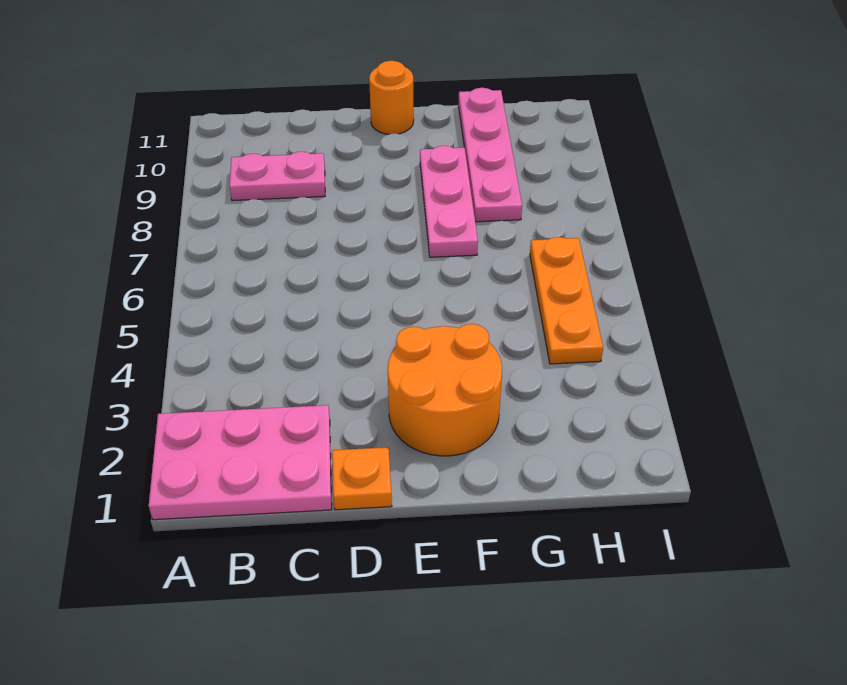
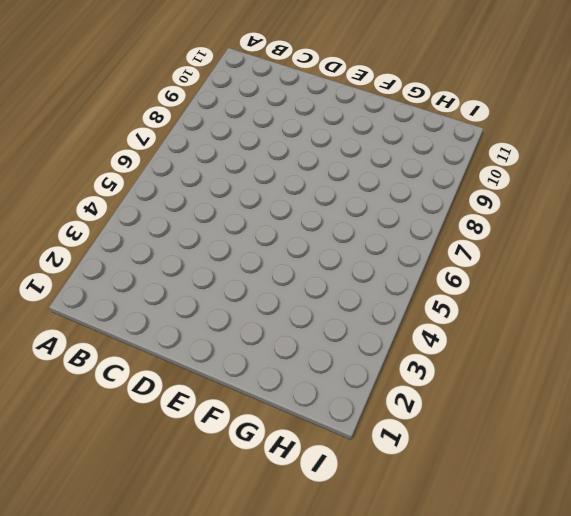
none -> pink plate A1:C2 level 1
none -> pink plate B9:C9 level 1

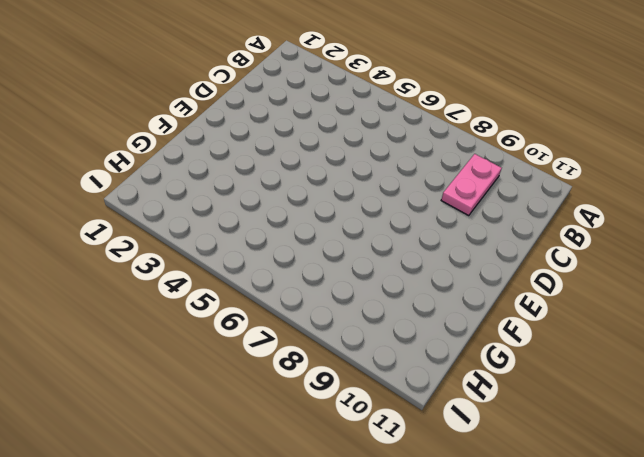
none -> pink plate A1:C2 level 1
none -> orange plate D1 level 1

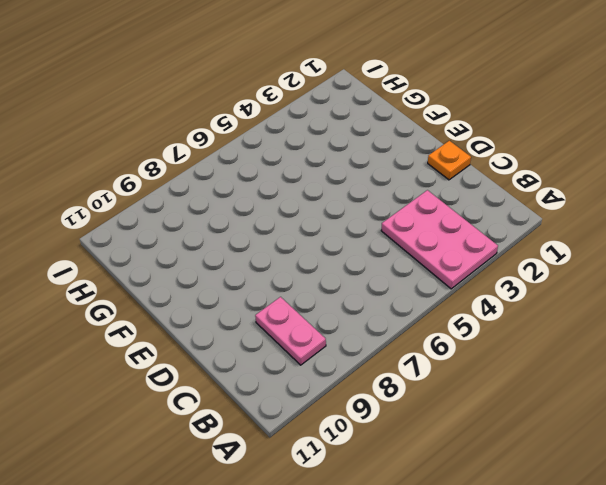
pink plate A3:C4 level 1 -> pink plate A1:C2 level 1
none -> orange round brick E2:F3 level 1
none -> orange round brick E11 level 1

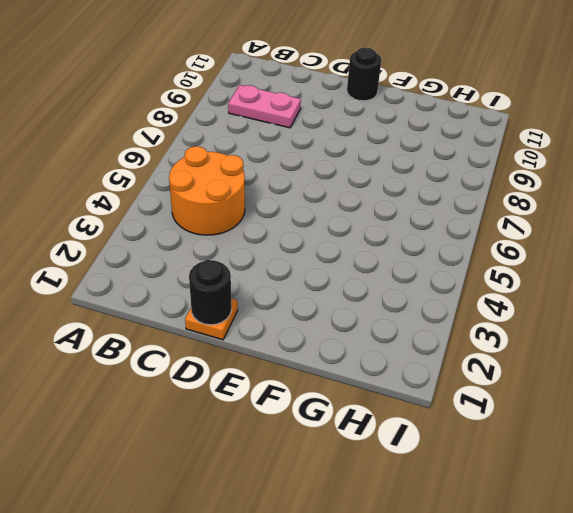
orange round brick B4:C5 level 1 -> orange round brick E2:F3 level 1
black round brick D1 level 2 -> none
black round brick E11 level 1 -> orange round brick E11 level 1
none -> pink plate A1:C2 level 1
none -> pink plate F7:F9 level 1

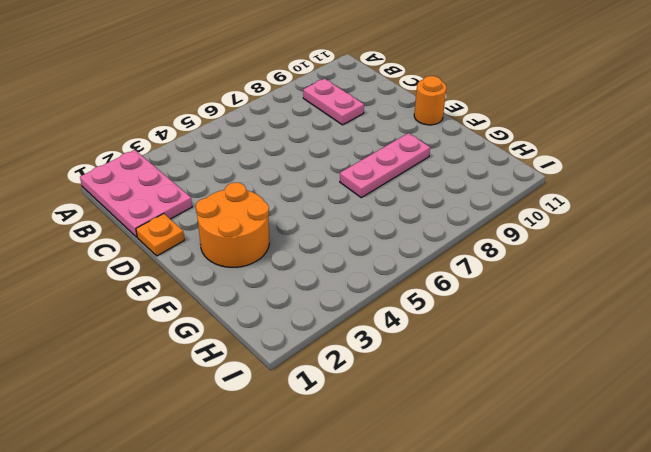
none -> pink plate G8:G11 level 1
none -> orange plate H4:H6 level 1

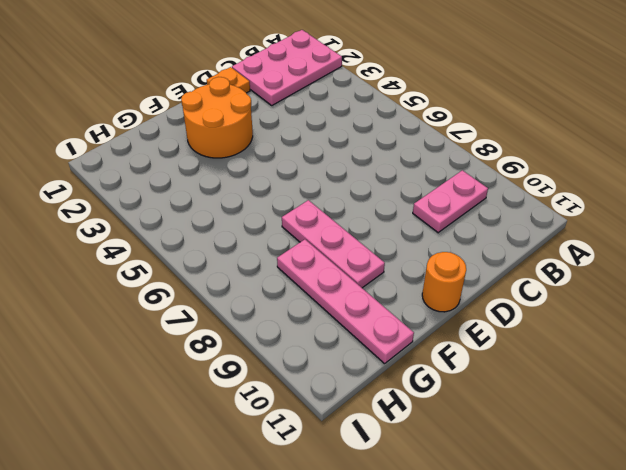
none -> orange plate H4:H6 level 1

